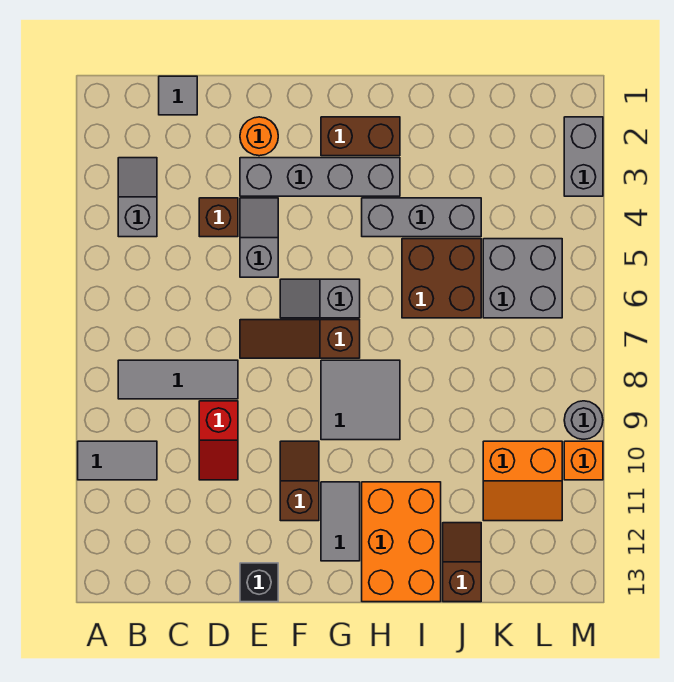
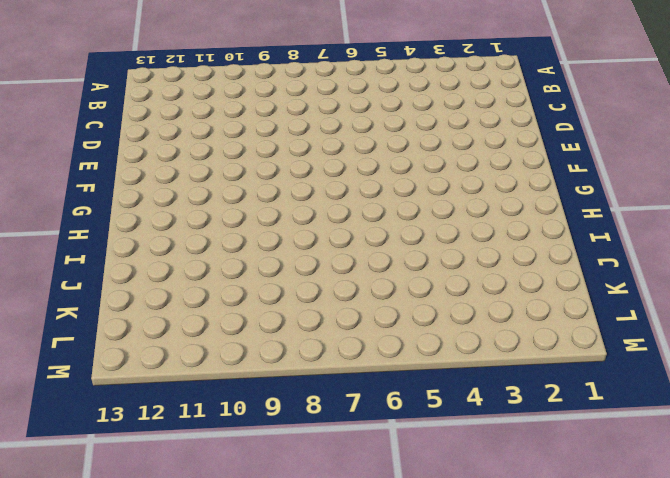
none -> grey tile A10:B10 level 1
none -> grey slope B3:B4 level 1 top 4
none -> grey tile B8:D8 level 1

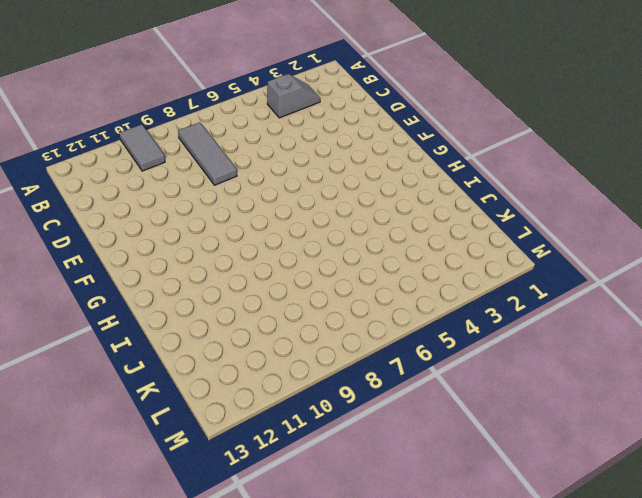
none -> grey tile C1 level 1
none -> brown brick D4 level 1
none -> red slope D9:D10 level 1 top 9

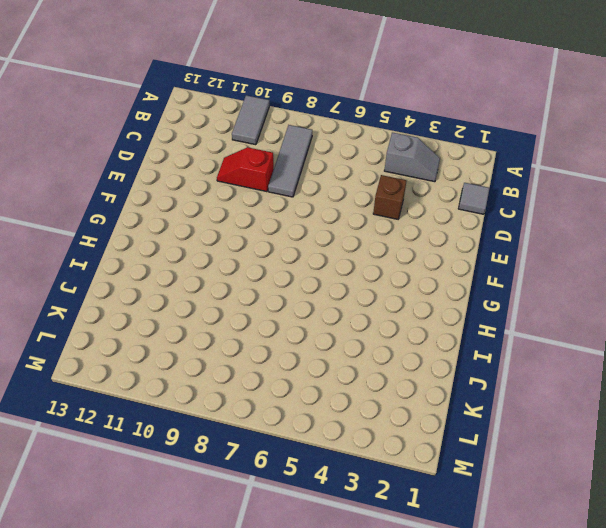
none -> orange round brick E2 level 1
none -> grey brick E3:H3 level 1
none -> grey slope E4:E5 level 1 top 5

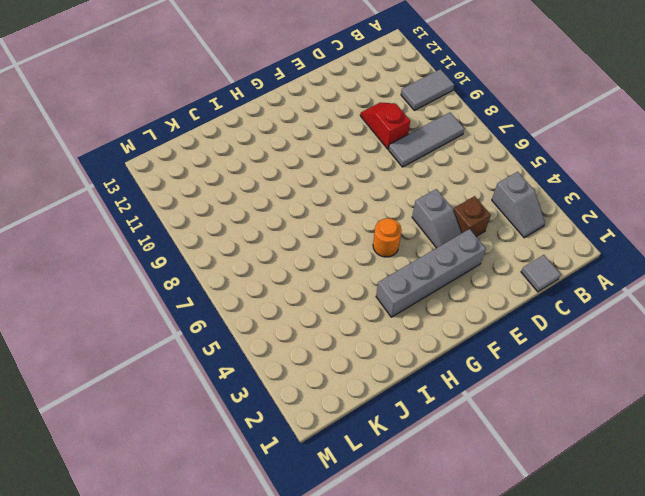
orange round brick G5 level 1 -> orange round brick E2 level 1
none -> brown slope E7:G7 level 1 top G
none -> black brick E13 level 1
none -> grey slope F6:G6 level 1 top G

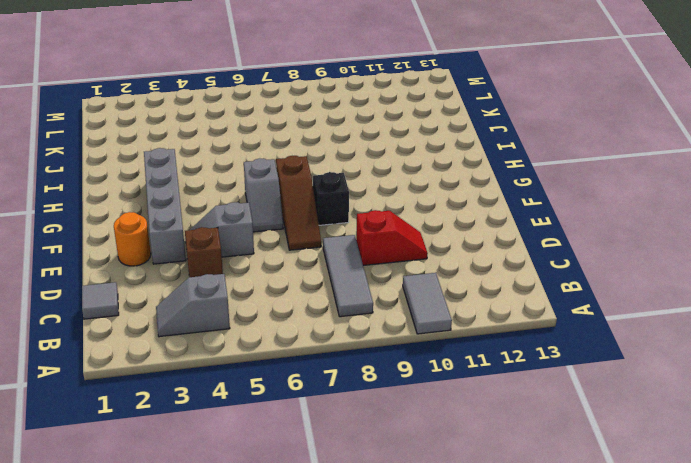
black brick F8 level 1 -> black brick E13 level 1
none -> brown slope F10:F11 level 1 top 11
none -> brown brick G2:H2 level 1
none -> grey tile G8:H9 level 1

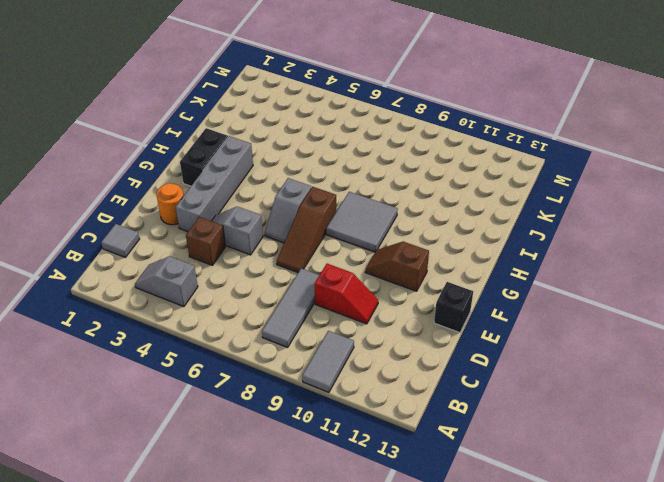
black brick G2:H2 level 1 -> brown brick G2:H2 level 1
none -> grey tile G11:G12 level 1
none -> grey brick H4:J4 level 1
none -> orange brick H11:I13 level 1

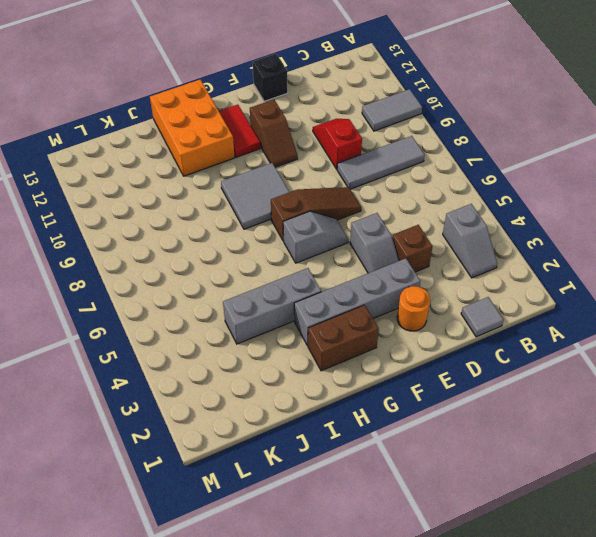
red tile G11:G12 level 1 -> grey tile G11:G12 level 1
none -> brown brick I5:J6 level 1
none -> brown slope J12:J13 level 1 top 13
none -> grey brick K5:L6 level 1

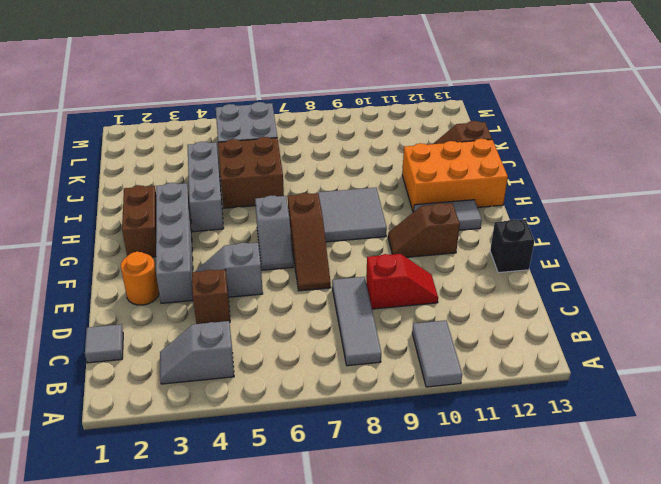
none -> orange slope K10:L11 level 1 top 10
none -> grey brick M2:M3 level 1
none -> grey round brick M9 level 1

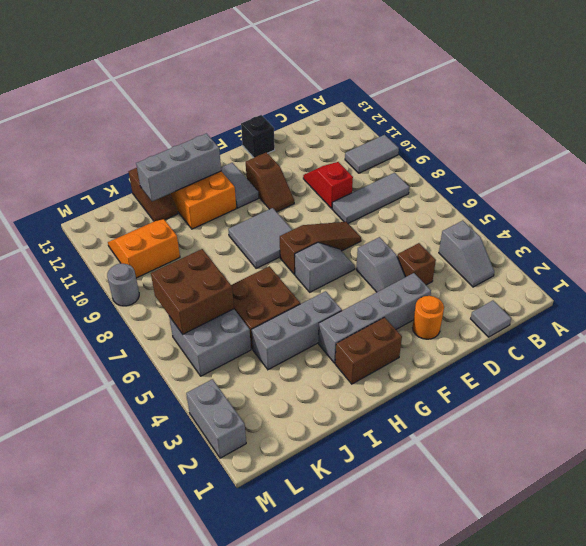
grey brick H12:J12 level 2 -> none
brown brick K6:L7 level 2 -> none
none -> orange brick M10 level 1

